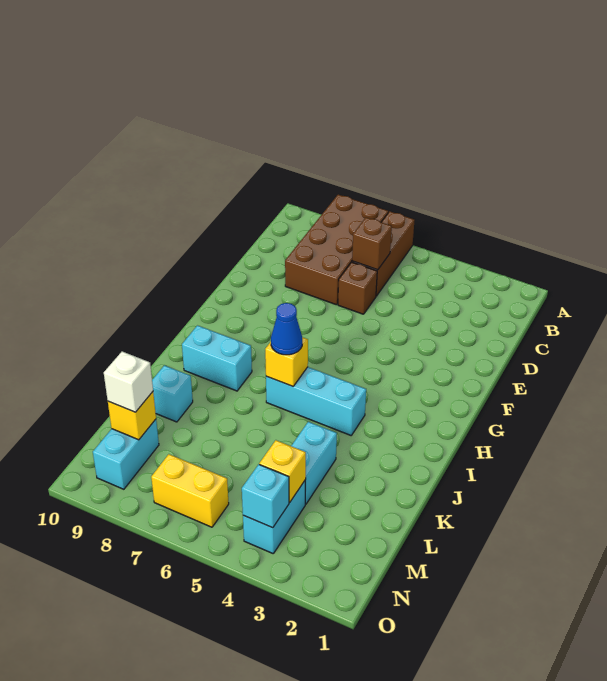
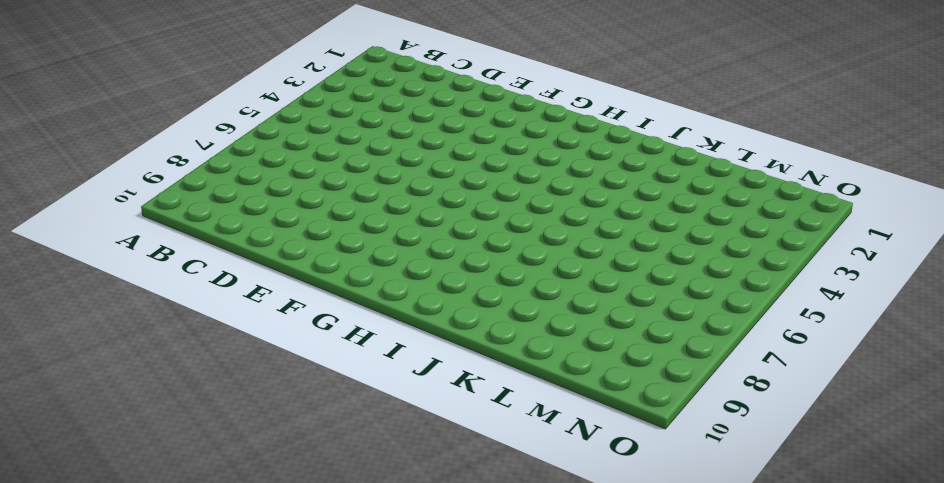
none -> brown brick A6:C6 level 1
none -> brown brick A7:D8 level 1
none -> brown brick D6 level 1

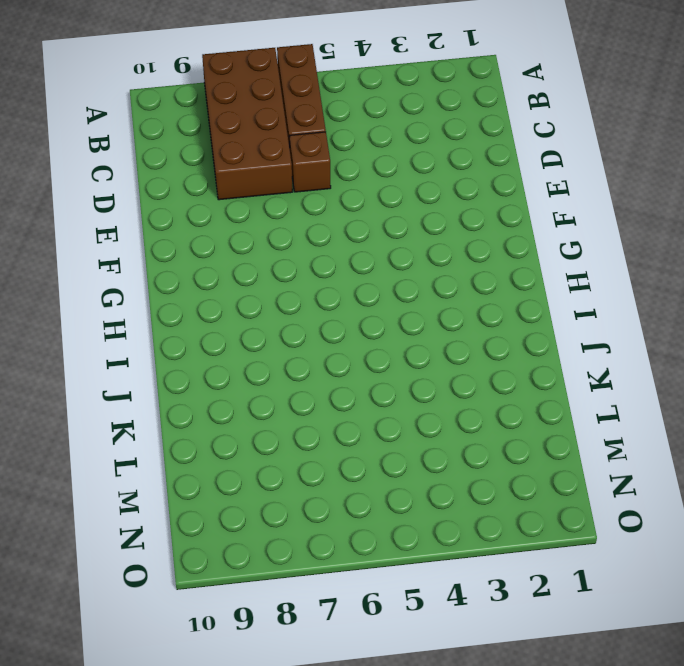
none -> cyan brick I4:I6 level 1
none -> cyan brick I8:I9 level 1
none -> cyan brick K4:L4 level 1

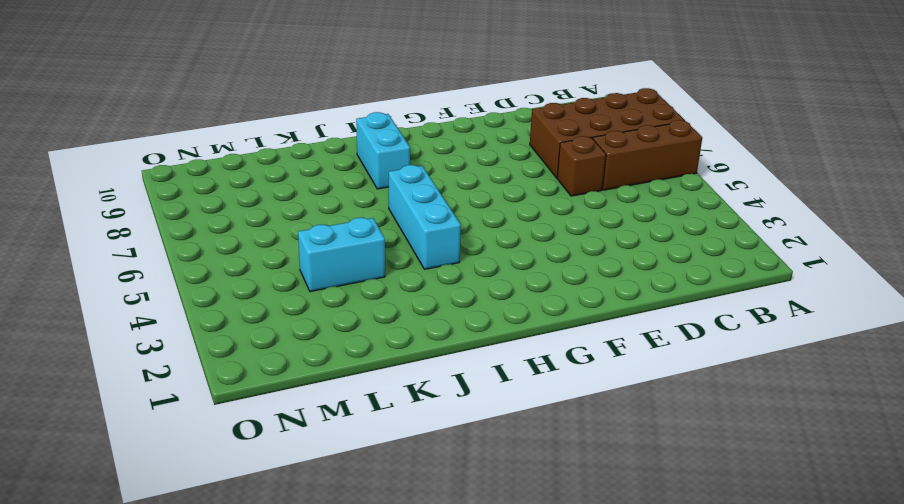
none -> cyan brick K9 level 1
none -> cyan brick M4:N4 level 1
none -> cyan brick M9:N9 level 1

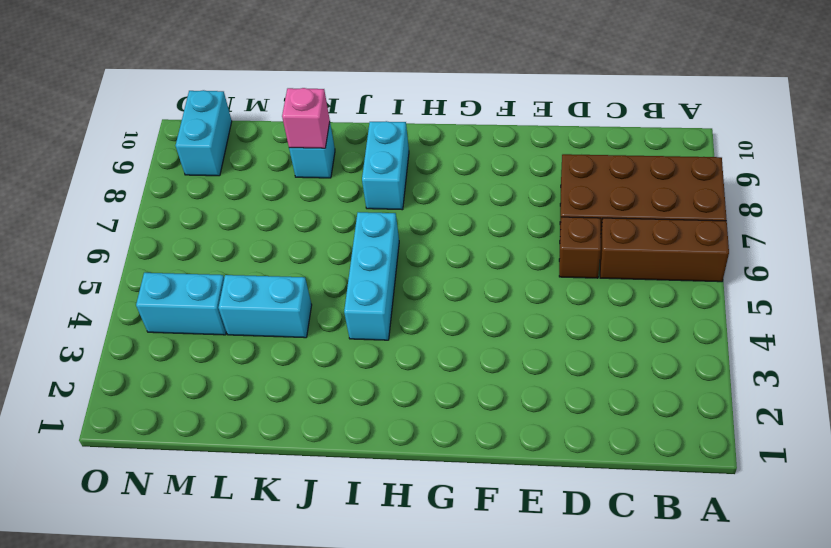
pink brick K9 level 2 -> none
cyan brick N9:N10 level 1 -> cyan brick M9:N9 level 1
none -> yellow brick N6:N7 level 1
none -> brown brick C6 level 2
none -> yellow brick I6 level 2

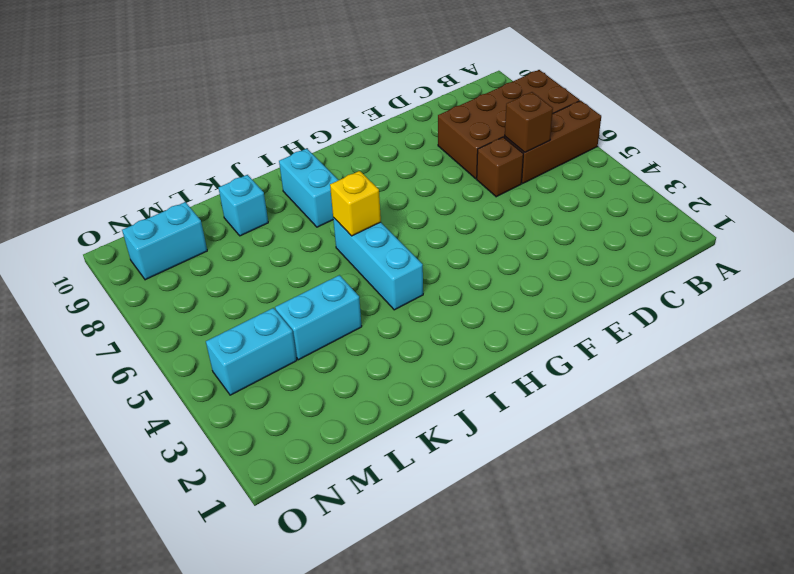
none -> yellow brick N6:N7 level 1
none -> yellow brick M4 level 2
none -> yellow brick M9 level 2

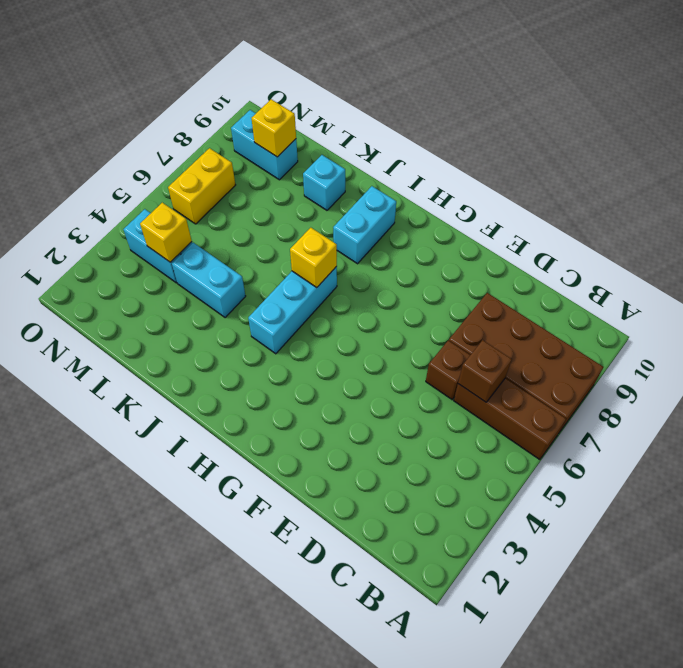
none -> cyan brick N4 level 2
none -> blue cone I6 level 3
none -> white brick M9 level 3

